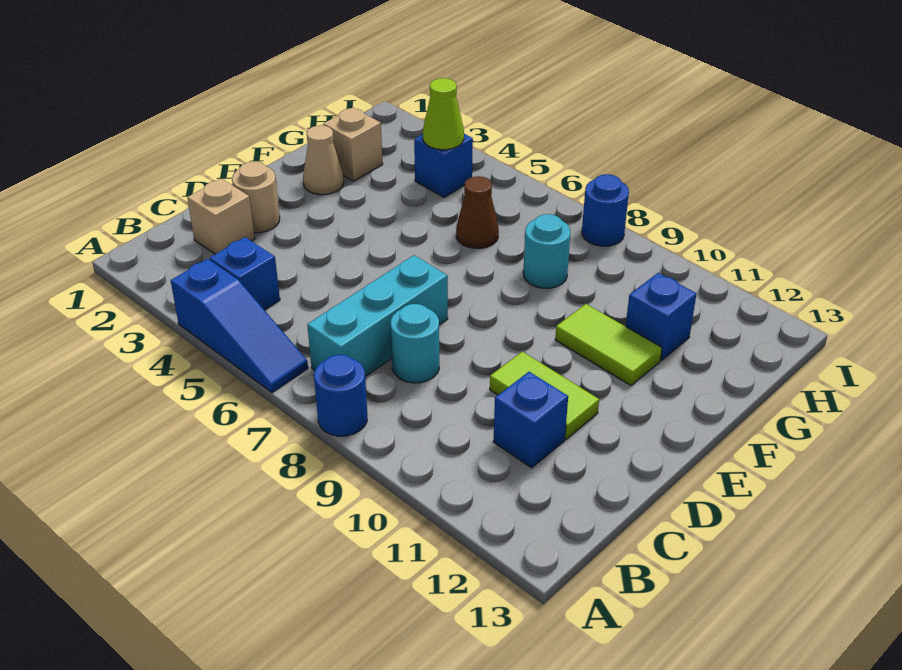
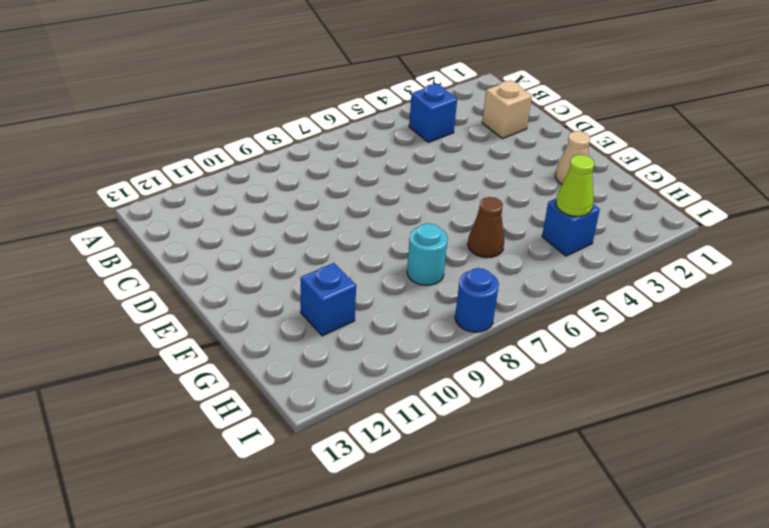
none -> blue slope A4:A6 level 1 top 4
none -> blue round brick A8 level 1
none -> cyan brick B7:D7 level 1

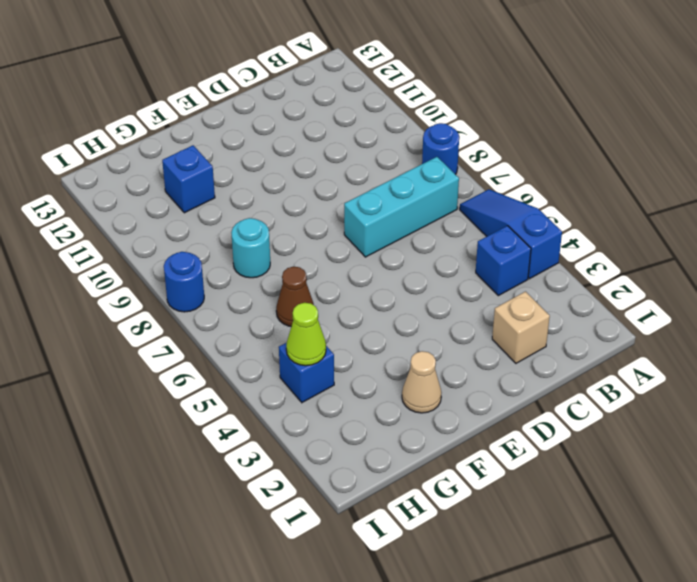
none -> cyan round brick C8 level 1
none -> blue brick C11 level 1
none -> tan round brick D2 level 1

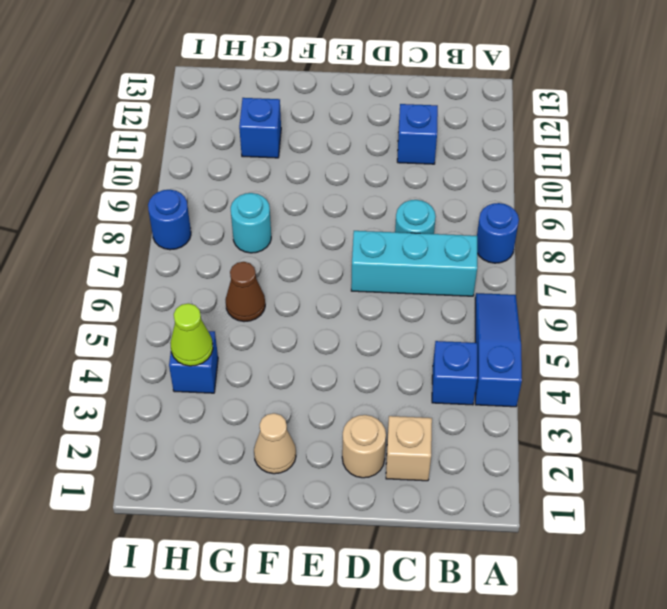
none -> lime tile D10:D11 level 1
none -> lime tile F10:F11 level 1
none -> tan brick G2 level 1

